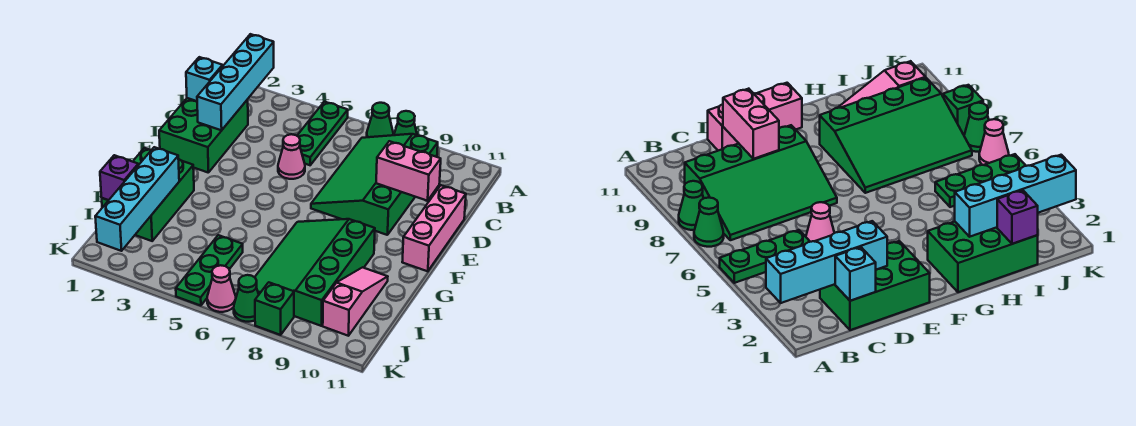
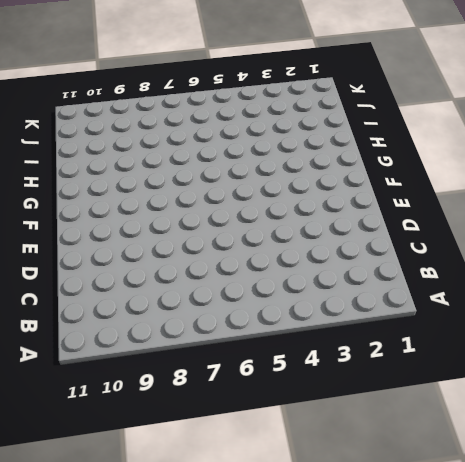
none -> green plate A5:C5 level 1
none -> green cone A7 level 1
none -> green cone A8 level 1

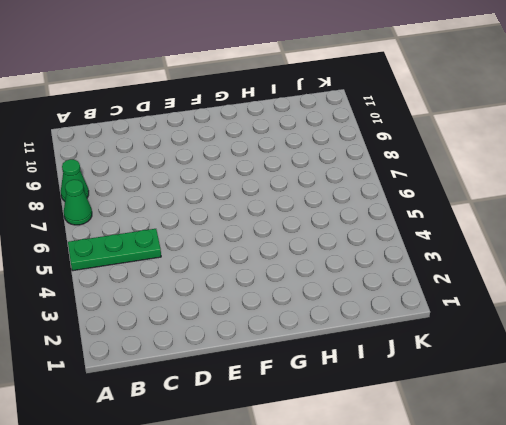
none -> green slope B7:E9 level 1 top 9
none -> green brick C1:E2 level 1
none -> pink cone D5 level 1

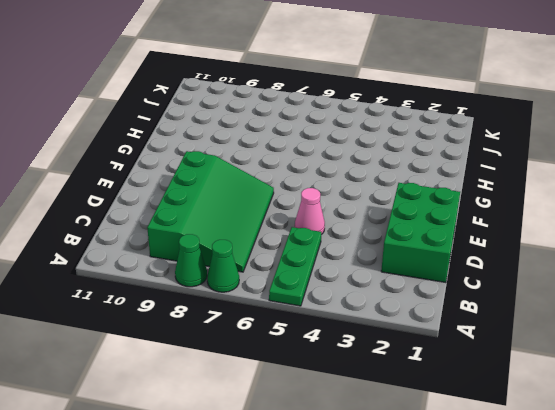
none -> pink brick D11:F11 level 1
none -> green brick G1:I2 level 1
none -> green slope G7:J9 level 1 top 9

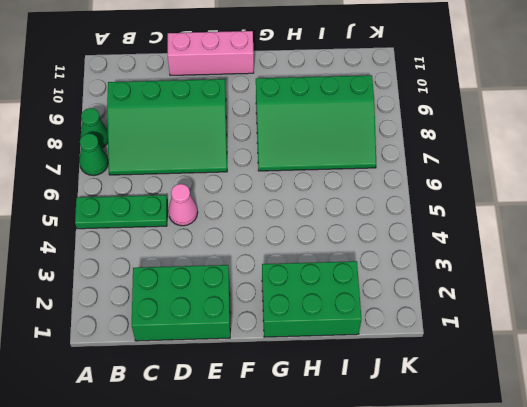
none -> pink slope H10:J10 level 1 top J
none -> green plate I5:K5 level 1
none -> pink cone K6 level 1

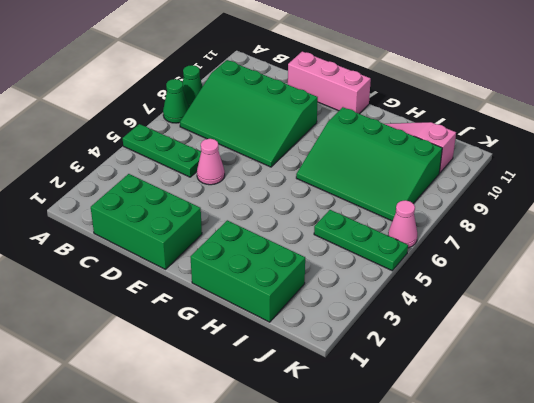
none -> green cone K7 level 1
none -> green brick K8 level 1
none -> cyan brick A2:D2 level 2

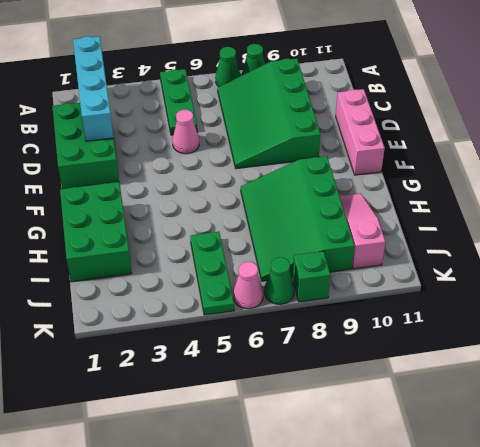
none -> cyan brick C1 level 2
none -> pink brick D9:D10 level 2
none -> cyan brick H2:K2 level 2

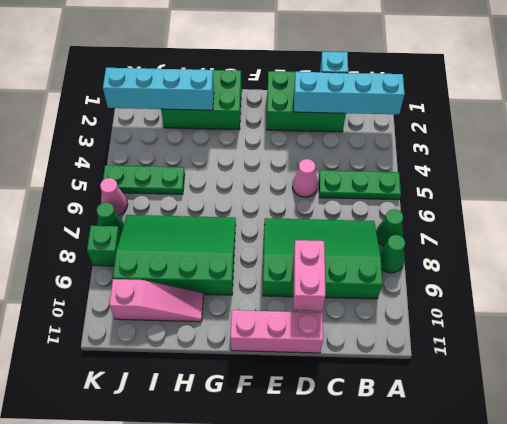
none -> purple brick I1 level 2

